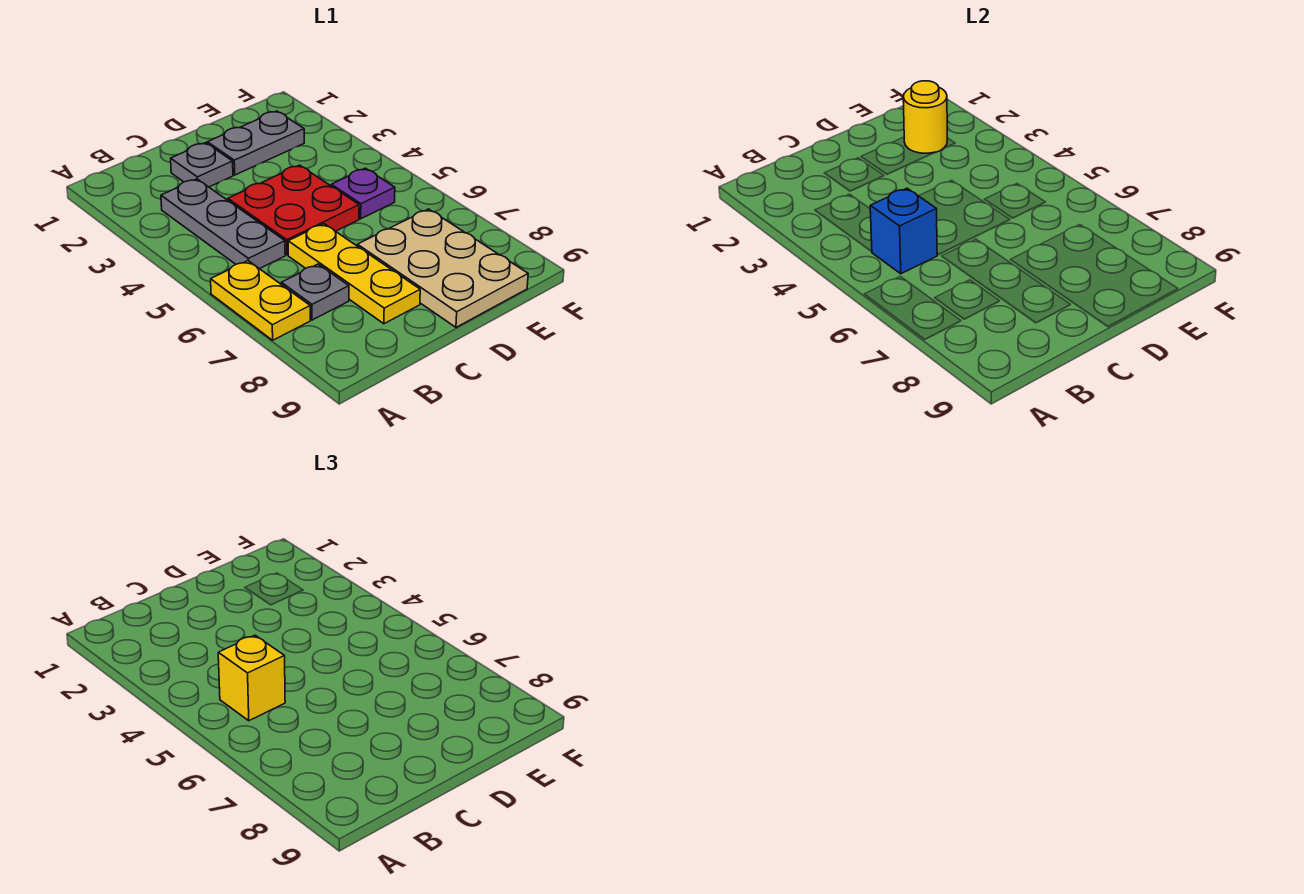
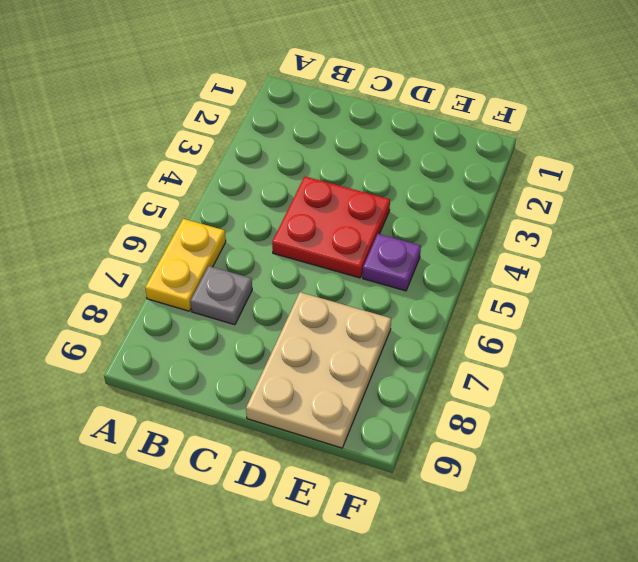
none -> grey plate B3:B5 level 1
none -> grey plate C2 level 1
none -> yellow plate C6:C8 level 1

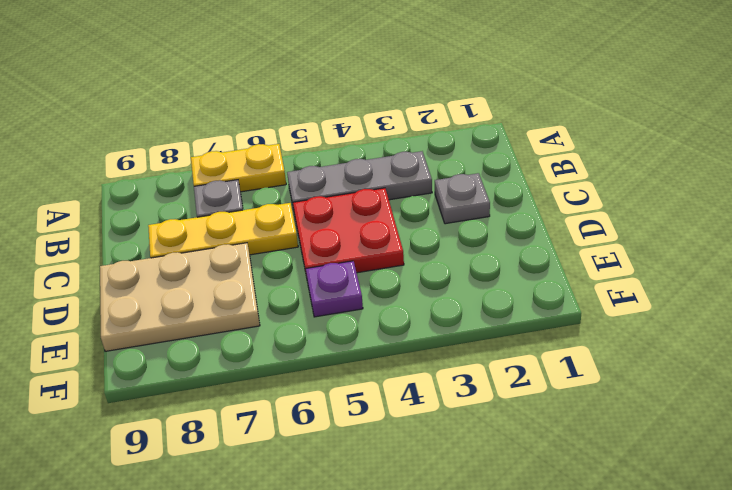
none -> grey plate D2:E2 level 1
none -> blue brick B5 level 2
none -> yellow round brick E2 level 2

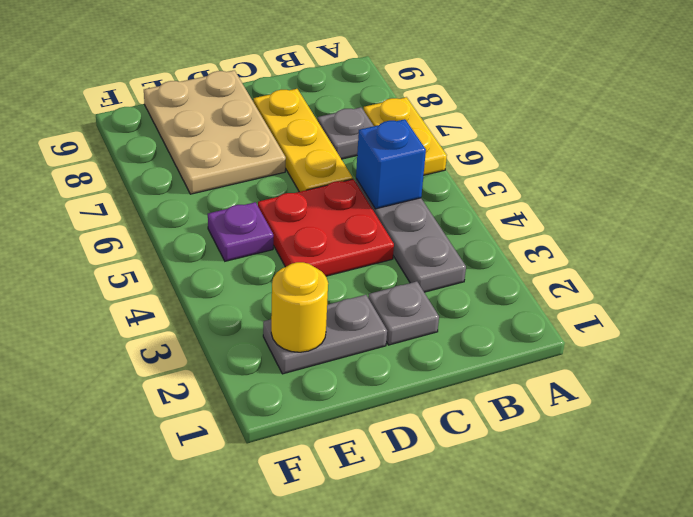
none -> yellow brick B5 level 3

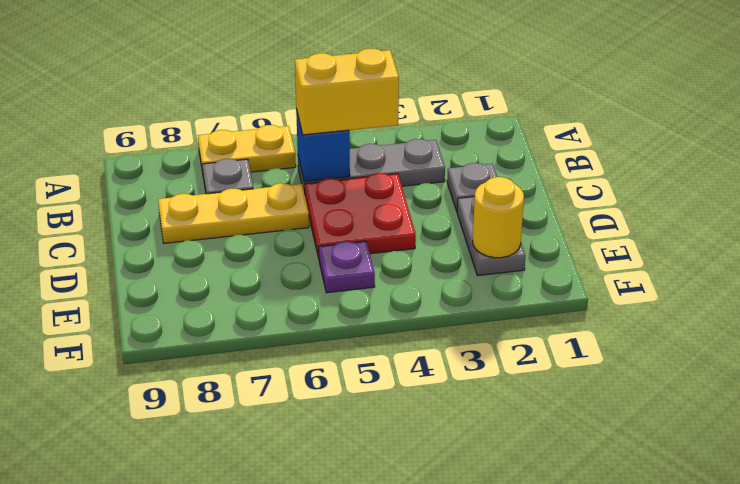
yellow brick B4:B5 level 3 -> yellow brick B5 level 3
none -> tan plate D7:E9 level 1

